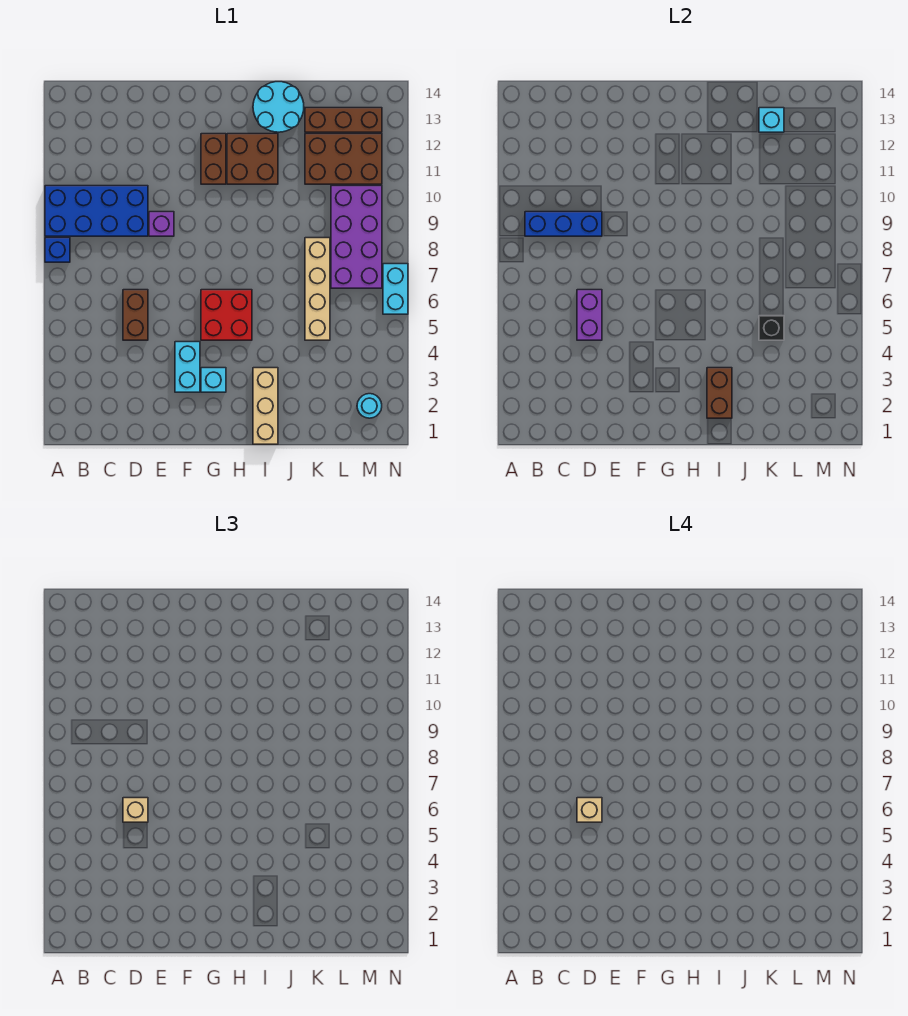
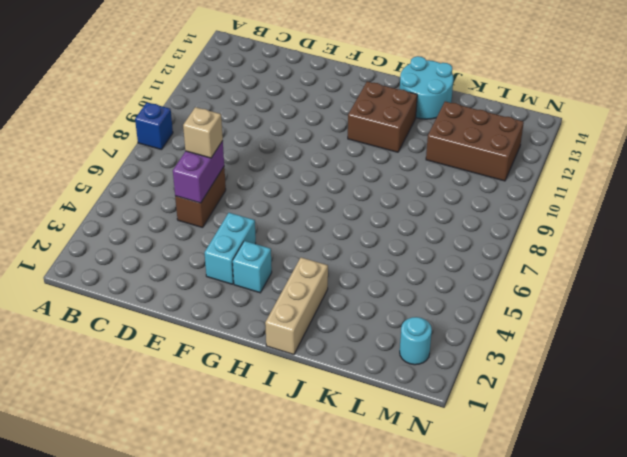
none -> blue brick A9:D10 level 1
none -> purple brick E9 level 1
none -> red brick G5:H6 level 1

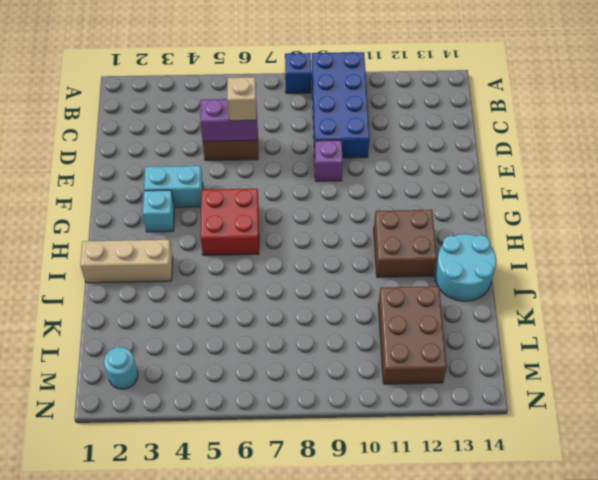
none -> brown brick G11:G12 level 1
none -> tan brick K5:K8 level 1
none -> brown brick K13:M13 level 1

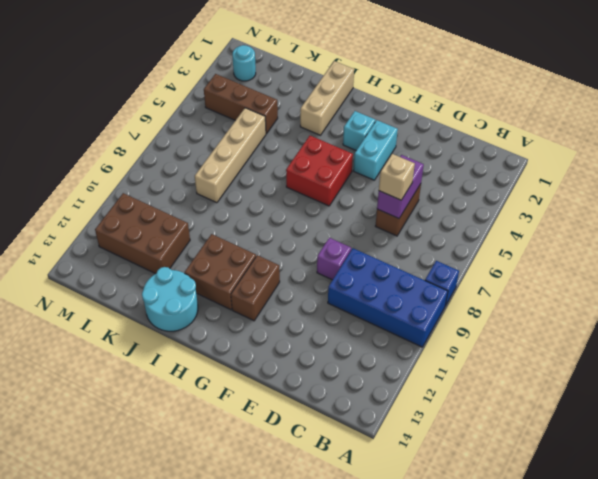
brown brick K4:M4 level 1 -> brown brick K13:M13 level 1
none -> purple brick L7:M10 level 1
none -> cyan brick N6:N7 level 1
none -> blue brick B9:D9 level 2

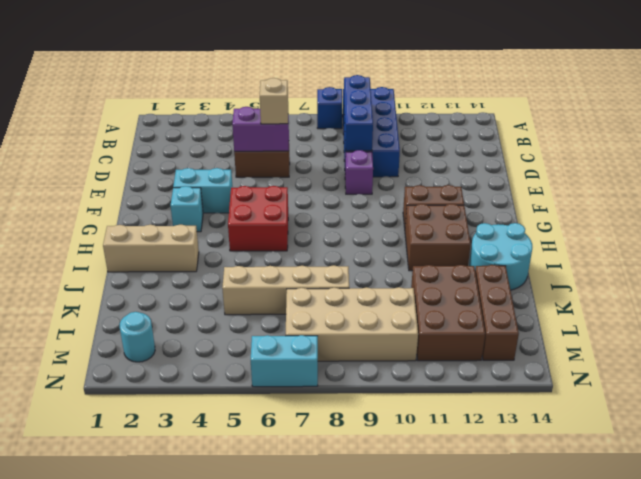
tan brick L7:M10 level 1 -> purple brick L7:M10 level 1
none -> brown brick I2:I3 level 2
none -> black brick K5 level 2
none -> cyan brick K13 level 2

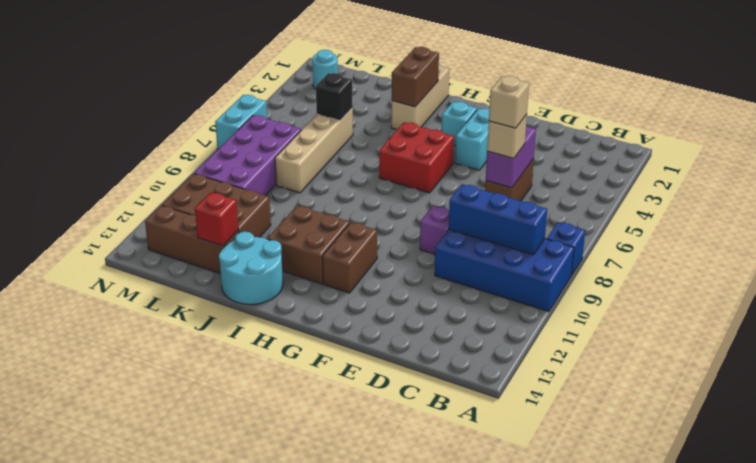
red brick K13 level 2 -> cyan brick K13 level 2

